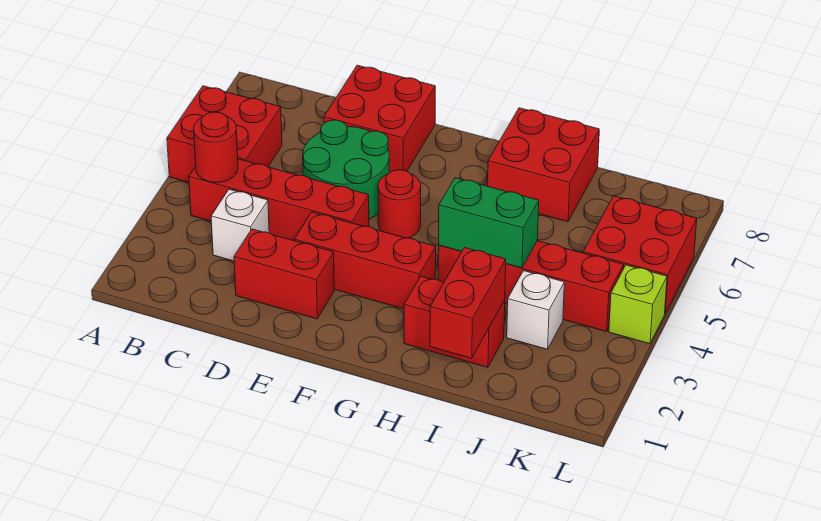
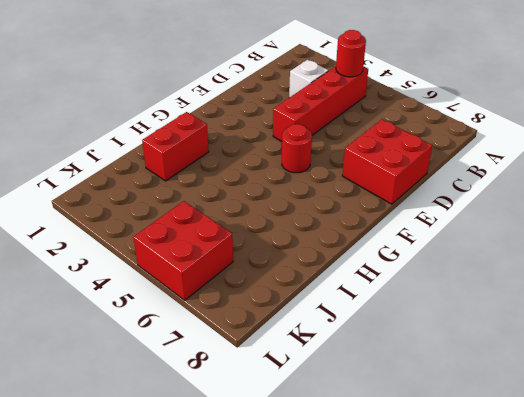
none -> red brick A5:B6 level 1
none -> red brick D2:E2 level 1
none -> green round brick D5:E6 level 1

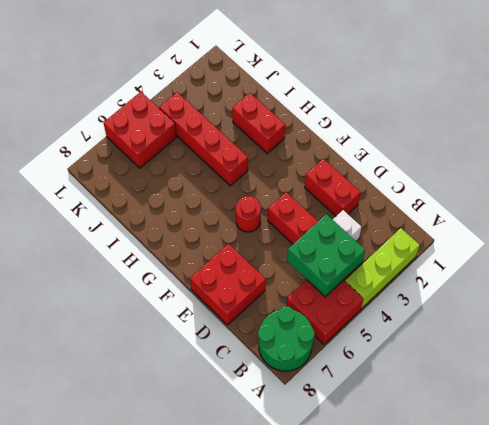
lime brick A2:A4 level 1 -> none
green round brick A7:B8 level 1 -> green round brick D5:E6 level 1
green brick B4:C5 level 2 -> red round brick B4 level 2
none -> red brick E3:G3 level 1
none -> red brick H7:I8 level 1
none -> white brick J3 level 1

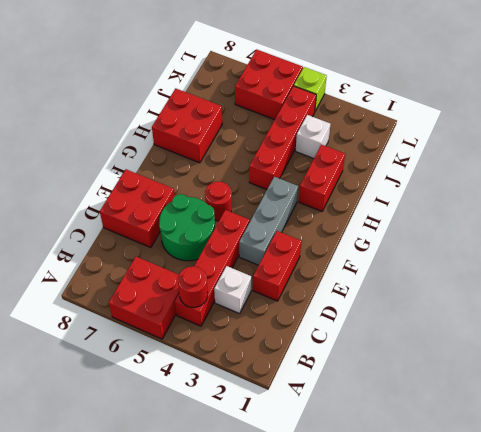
grey brick E3:G3 level 1 -> red brick E3:G3 level 1
none -> green brick H4:I4 level 2
none -> red brick I1:I2 level 2

